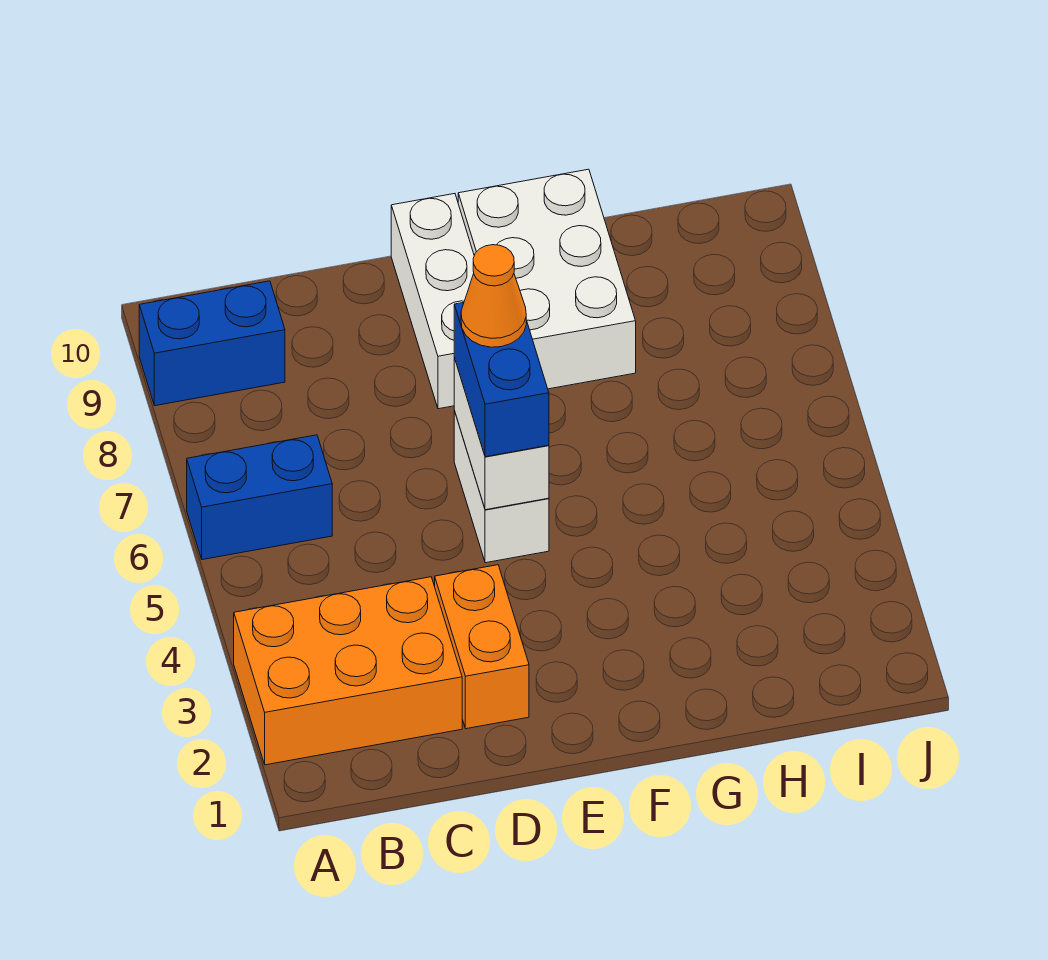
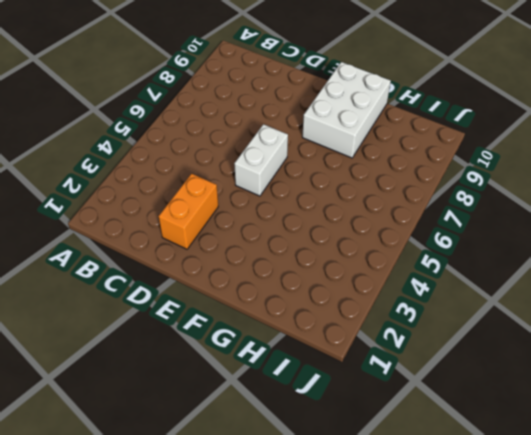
none -> orange brick A2:C3 level 1
none -> blue brick A6:B6 level 1

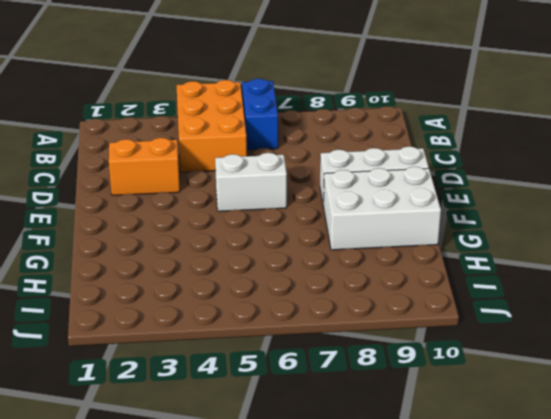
orange brick A4:C5 level 1 -> orange brick A2:C3 level 1
none -> blue brick A9:B9 level 1
none -> white brick E5:E6 level 2

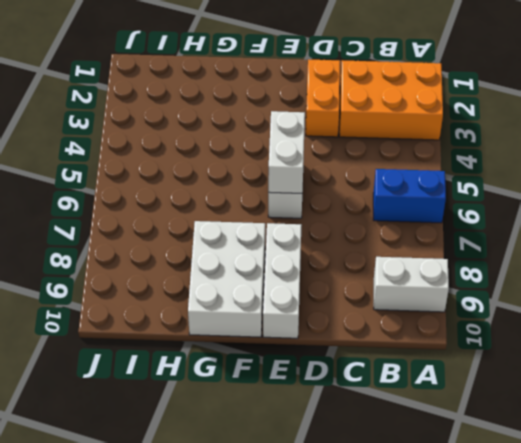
white brick A9:B9 level 1 -> blue brick A9:B9 level 1
none -> blue brick E5:E6 level 3
none -> orange cone E6 level 4

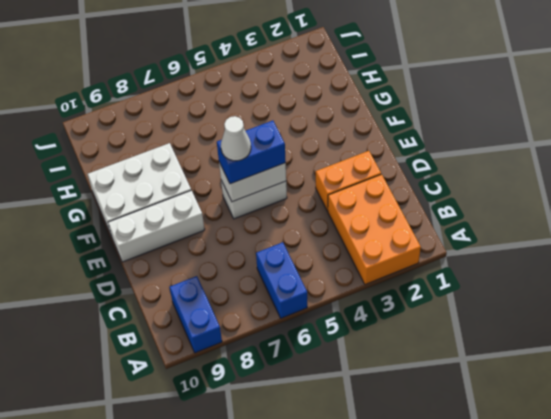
white cone E6 level 4 -> orange cone E6 level 4

